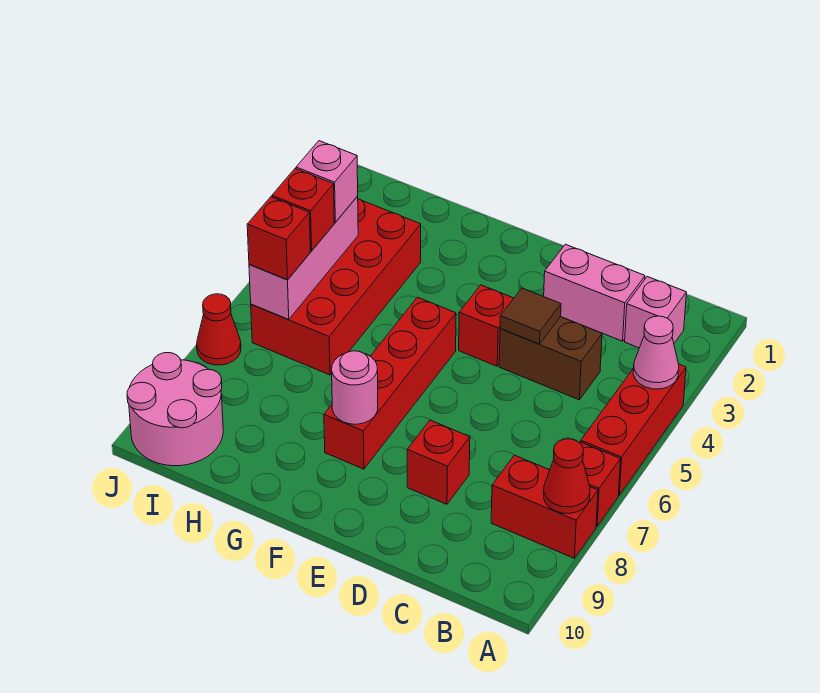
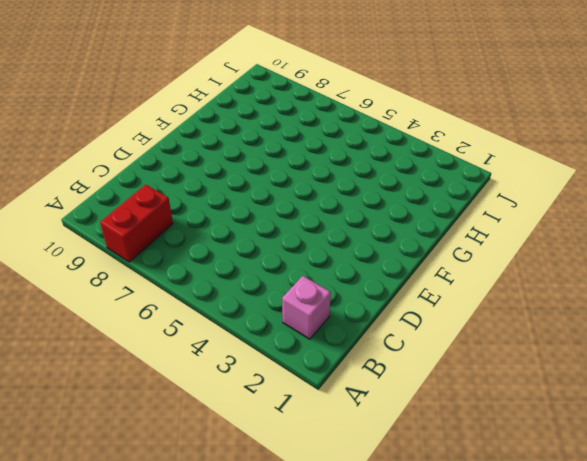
none -> red brick A4:A6 level 1
none -> red brick A7 level 1
none -> pink brick C2:D2 level 1

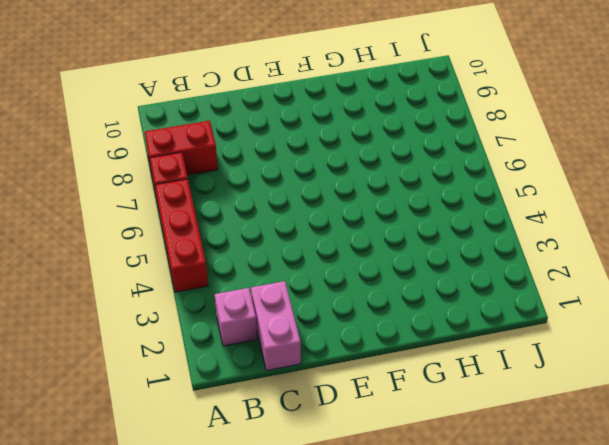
pink brick C1:C2 level 1 -> pink brick C2:D2 level 1
none -> brown brick C4:D4 level 1
none -> red brick D8 level 1
none -> red brick E4 level 1

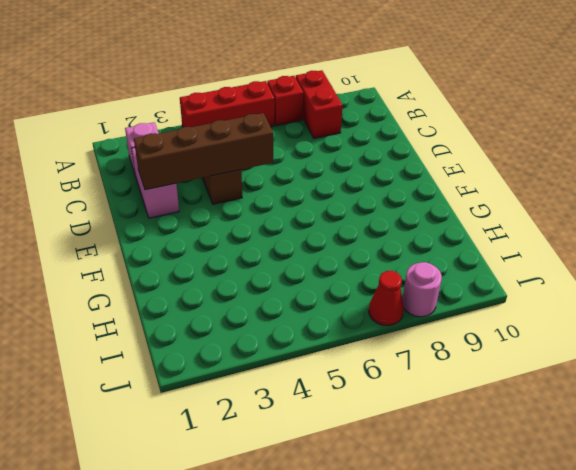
brown brick D2:D5 level 2 -> brown tile D4 level 2
pink round brick J8 level 1 -> pink round brick F8 level 2
none -> red brick D8 level 1
none -> red brick E4 level 1
none -> red brick F5:F8 level 1

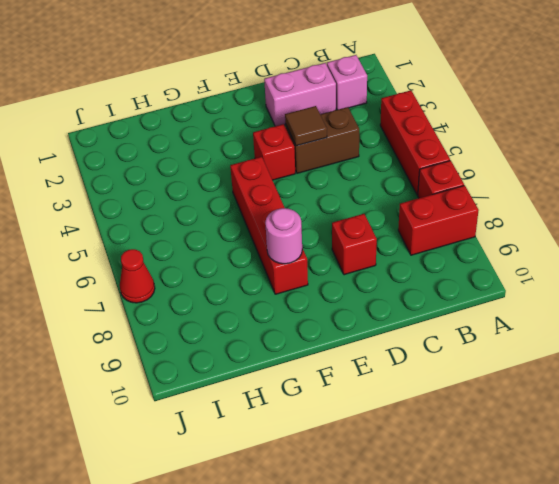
none -> red brick H3:I6 level 1
none -> pink round brick I9:J10 level 1
none -> pink cone A4 level 2

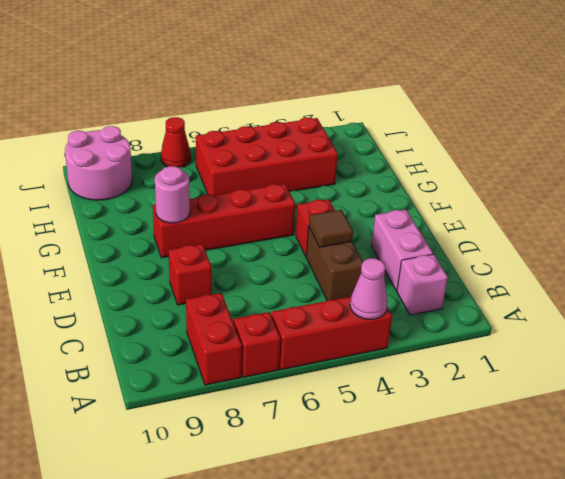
none -> red cone A8 level 2
none -> pink brick I4:I6 level 2
none -> pink brick I4 level 3

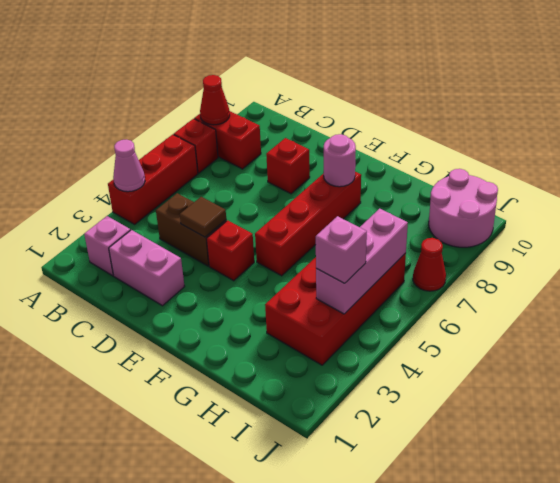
none -> red brick I5 level 3
none -> red brick I6 level 3

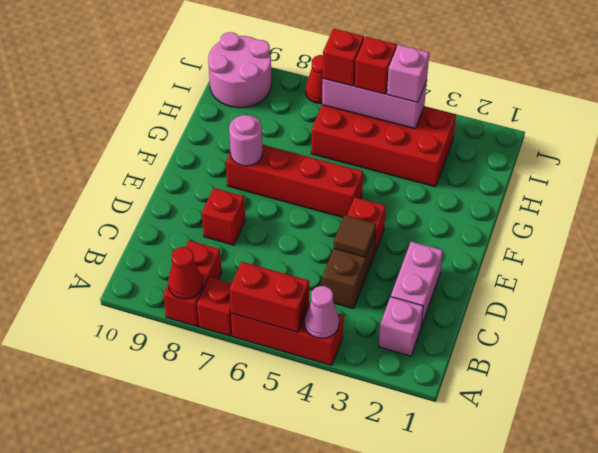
red brick A5:A6 level 2 -> none

